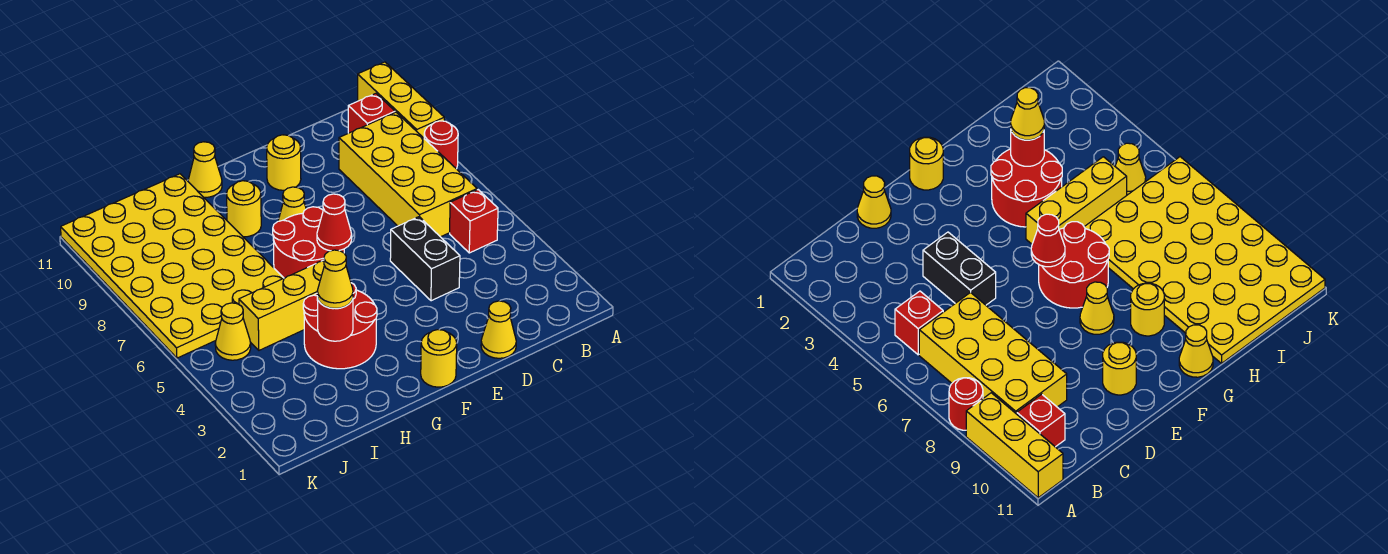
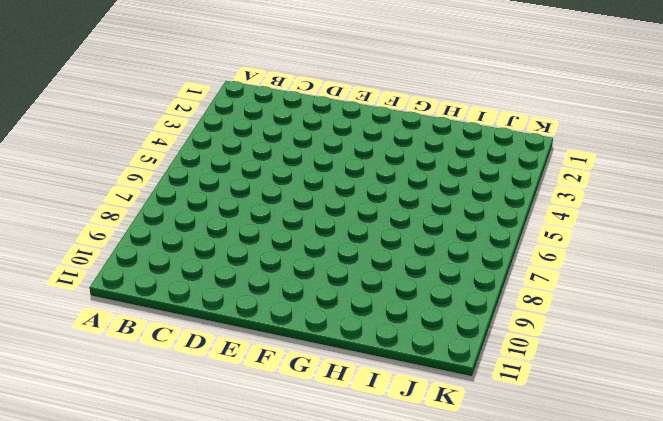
none -> red round brick A8 level 1
none -> yellow brick A9:A11 level 1
none -> red brick B5 level 1

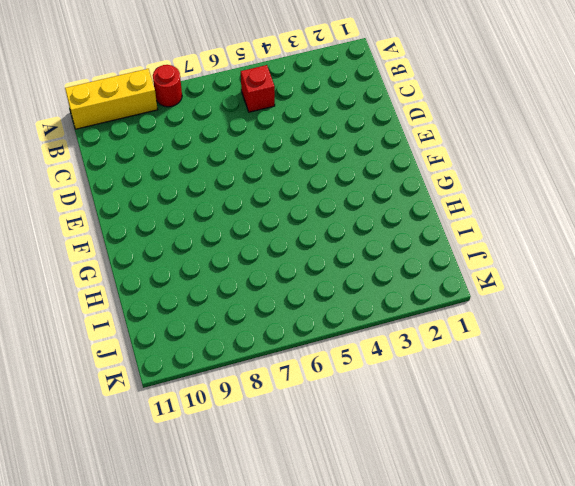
none -> yellow brick B6:C9 level 1
none -> red brick B10 level 1
none -> yellow cone D1 level 1

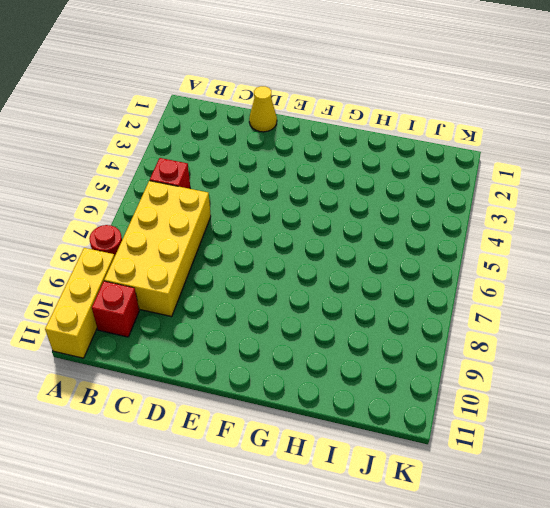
none -> black brick D4:D5 level 1
none -> yellow round brick E10 level 1
none -> yellow round brick F1 level 1

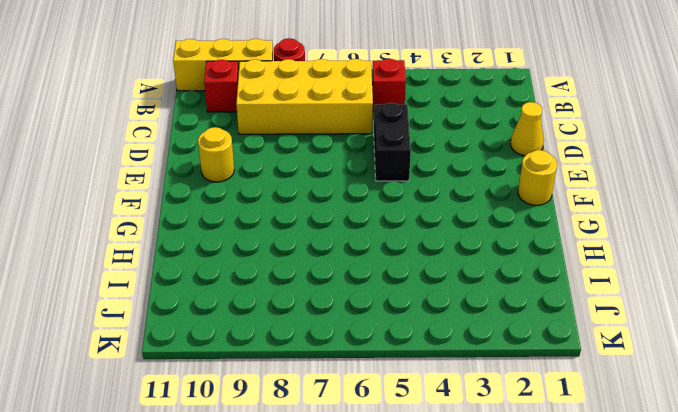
black brick D5:E5 level 1 -> black brick D4:D5 level 1
none -> red round brick F6:G7 level 1
none -> yellow cone F8 level 1
none -> red round brick G3:H4 level 1

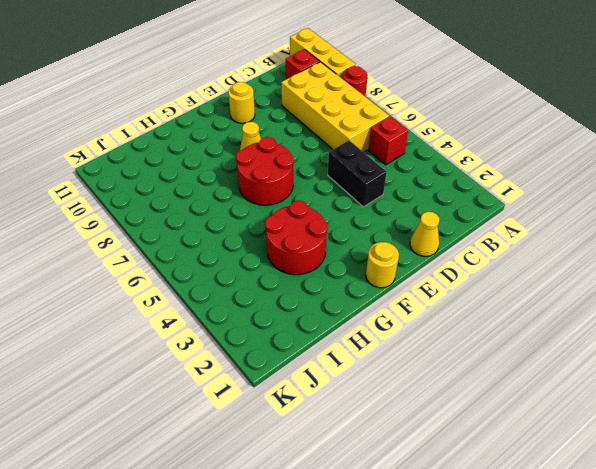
none -> yellow brick G5:I5 level 1
none -> yellow round brick G9 level 1
none -> yellow cone G11 level 1

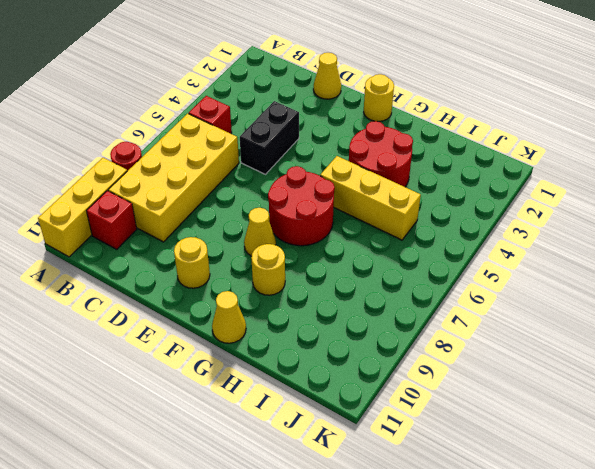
none -> yellow plate H6:K11 level 1
none -> yellow cone J5 level 1
none -> red cone F6 level 2

